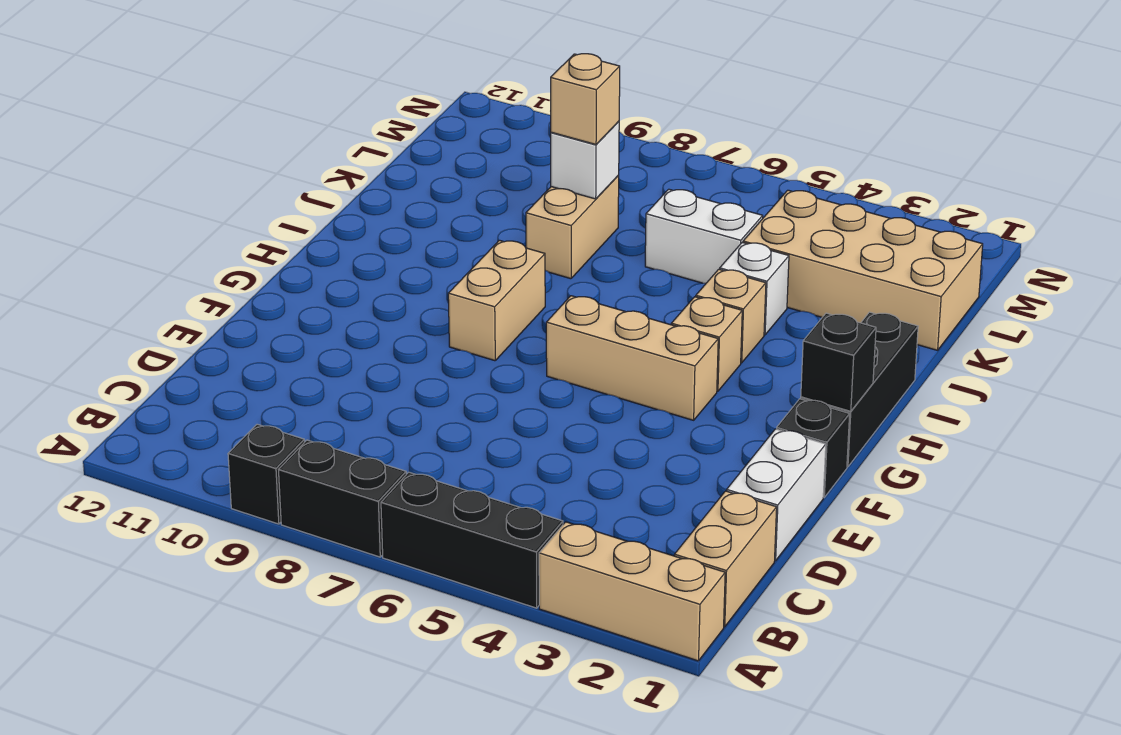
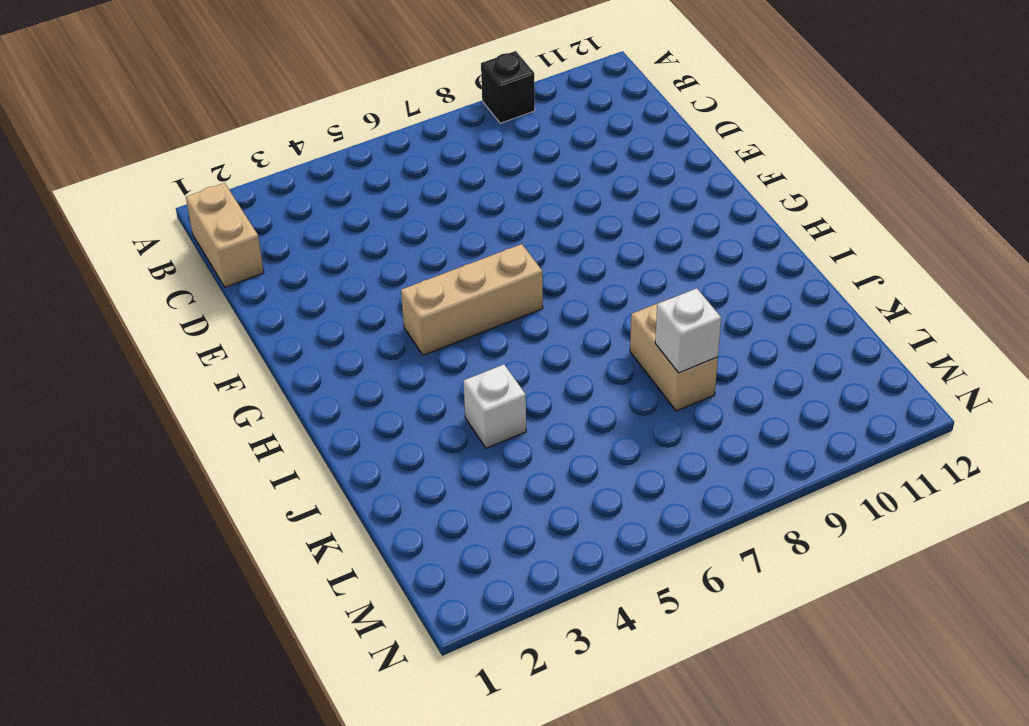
none -> tan brick A1:A3 level 1
none -> black brick A4:A6 level 1
none -> black brick A7:A8 level 1

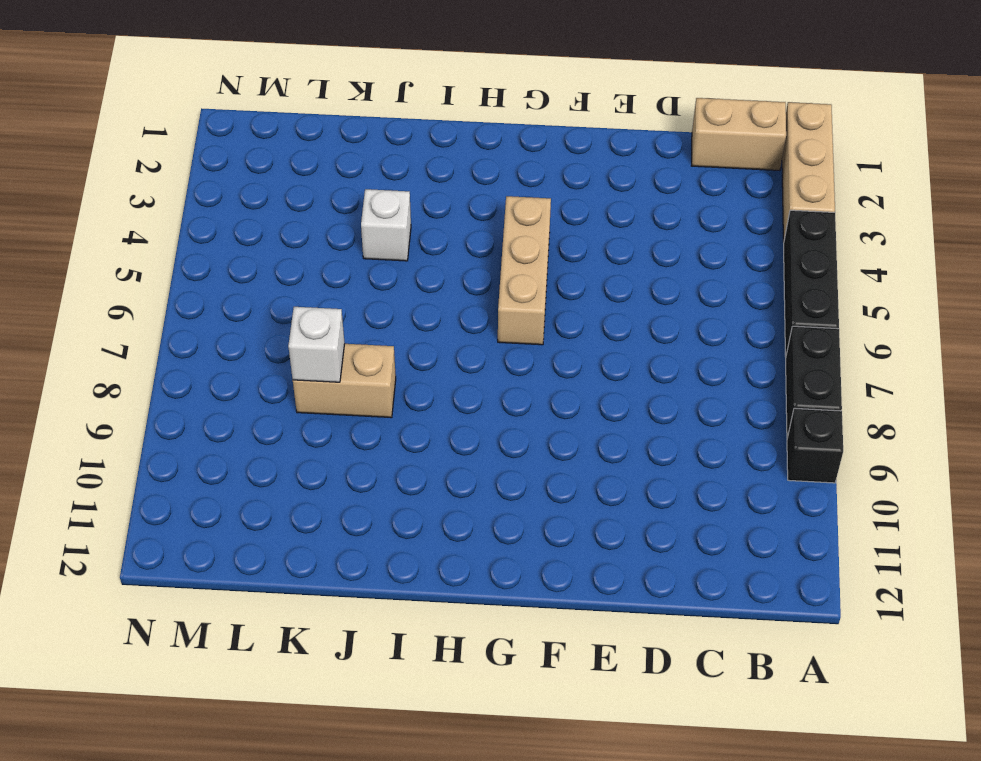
none -> white brick D1:E1 level 1
none -> black brick F1 level 1
none -> black brick G1:I1 level 1

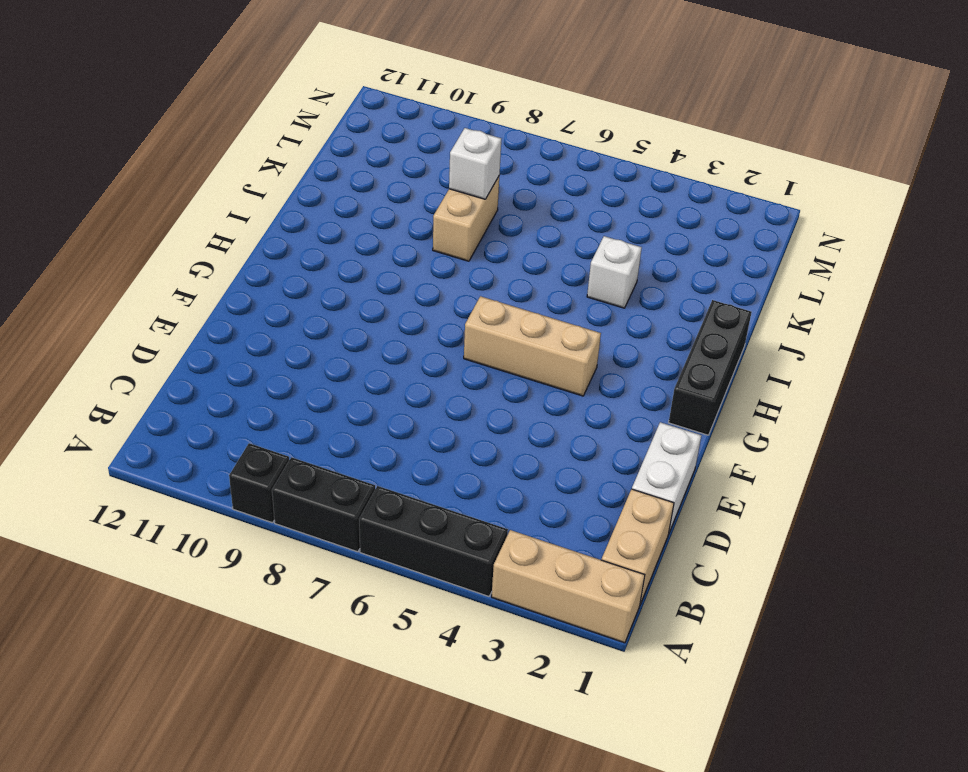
none -> black brick F1 level 1
none -> tan brick G8:H8 level 1
none -> tan brick H4 level 1

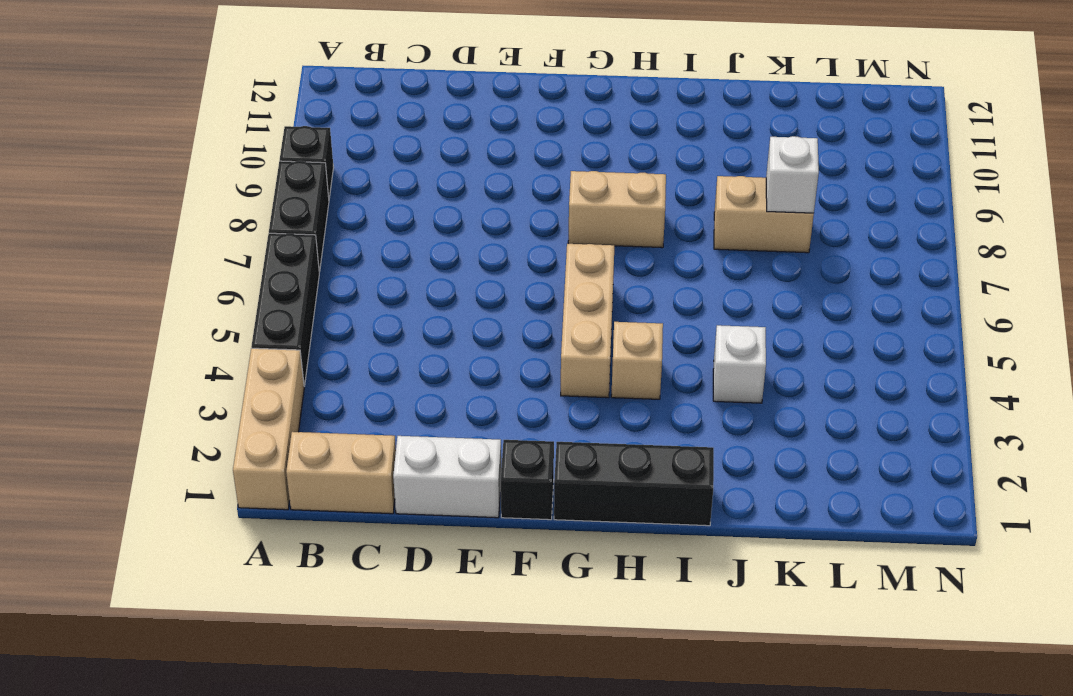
none -> tan brick I4 level 1
none -> tan brick K1:L4 level 1
none -> white brick K5:K6 level 1

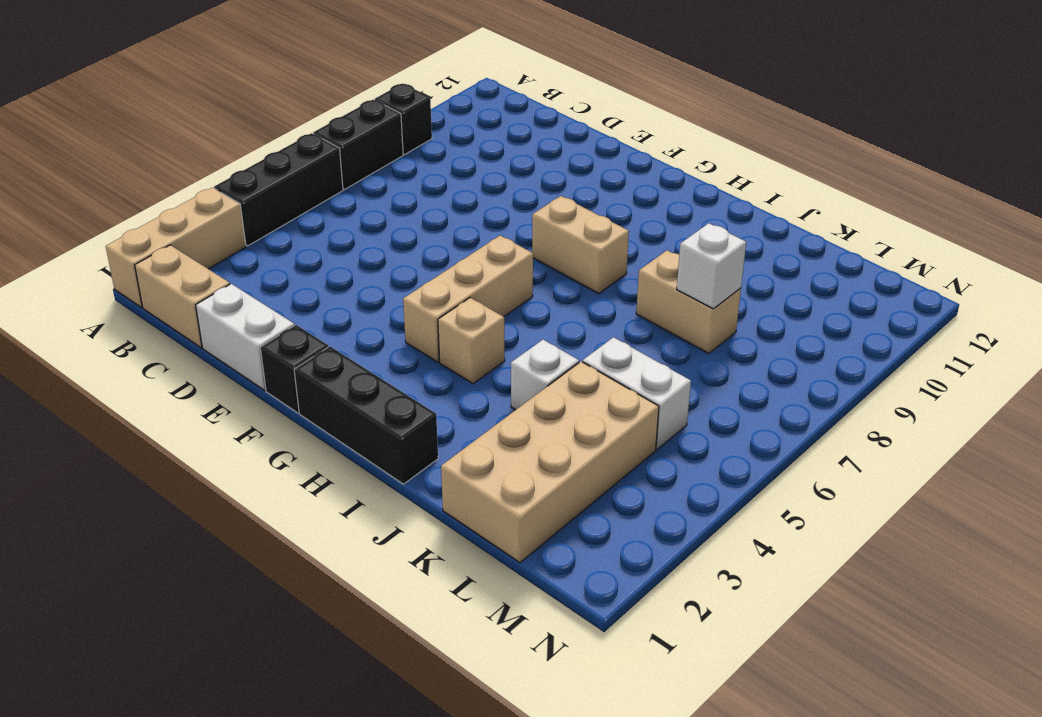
white brick K5:L5 level 1 -> white brick K5:K6 level 1
none -> tan brick I4 level 1
none -> black brick G1 level 2
none -> tan brick K8 level 3

